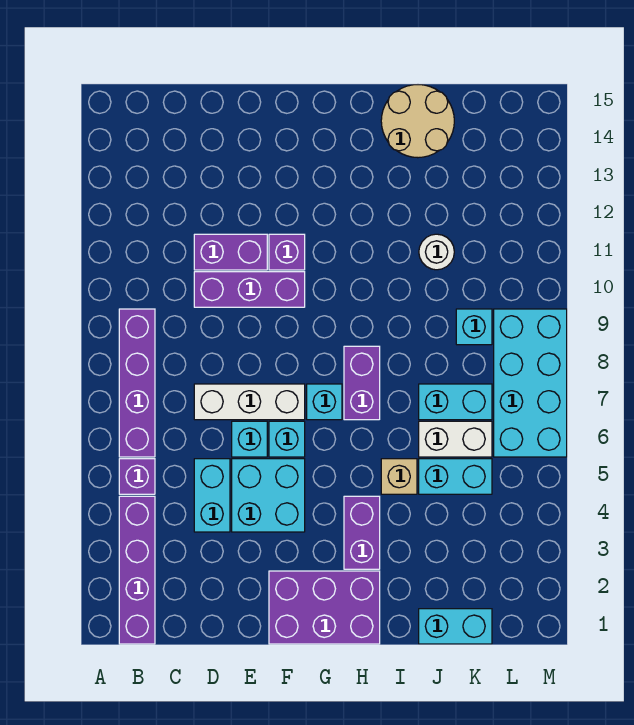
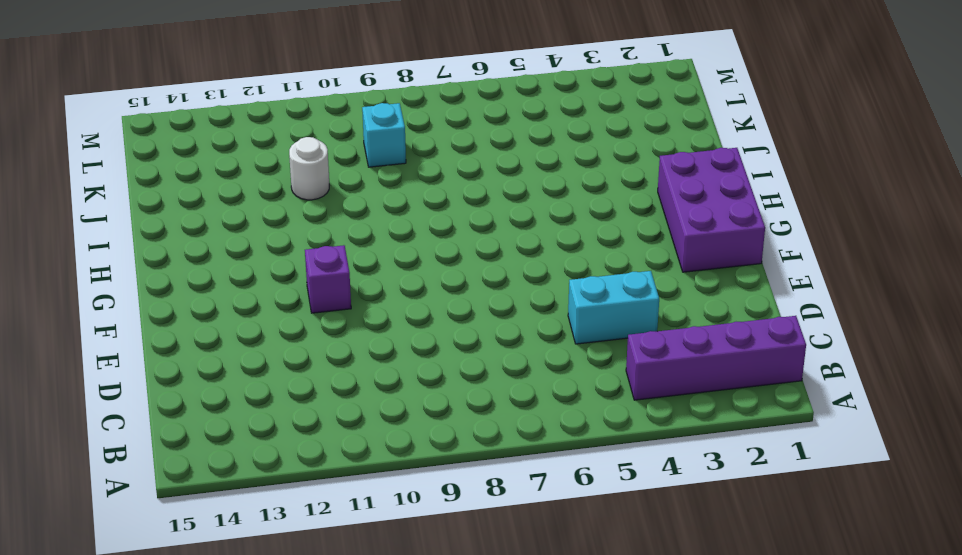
none -> purple brick B5 level 1
none -> purple brick B6:B9 level 1
none -> white brick D7:F7 level 1

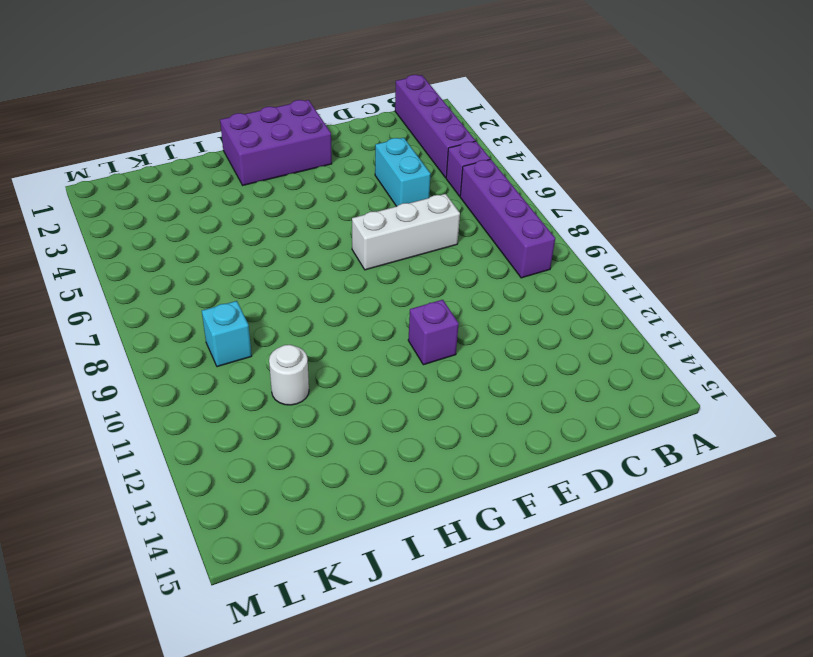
none -> purple brick D10:F10 level 1
none -> purple brick D11:E11 level 1
none -> cyan brick E4:F5 level 1

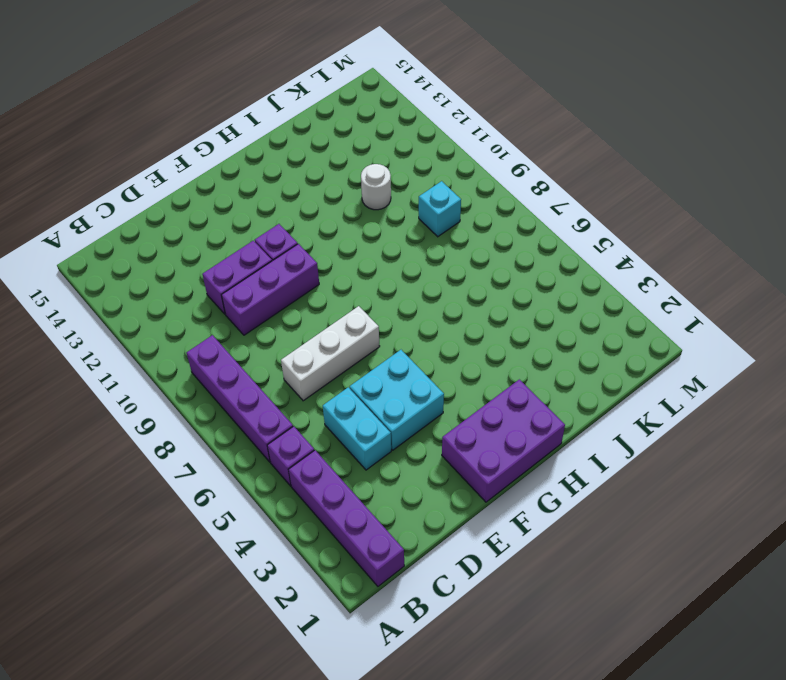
none -> cyan brick E6 level 1
none -> cyan brick F6 level 1
none -> cyan brick G7 level 1

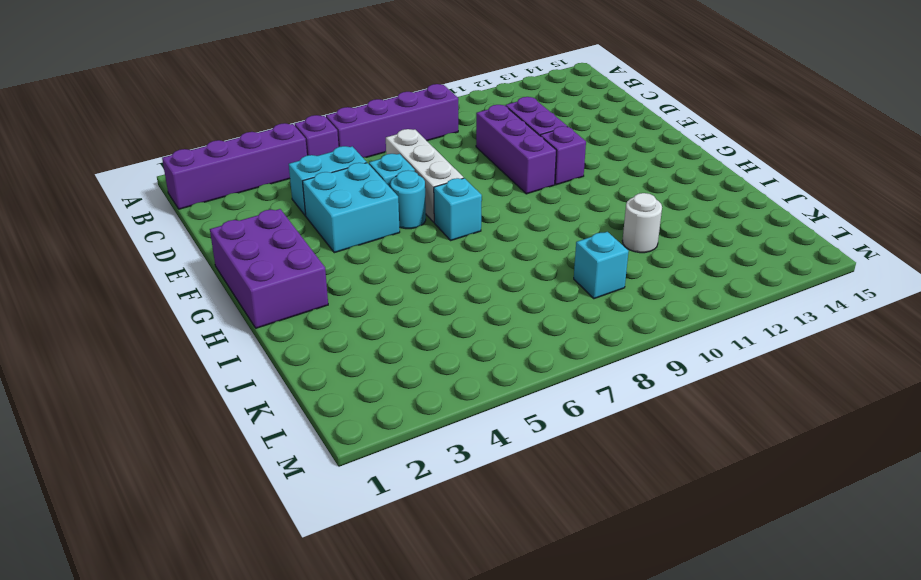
cyan round brick F6 level 1 -> cyan brick F6 level 1
none -> purple brick H3:H4 level 1
none -> purple brick H7:H8 level 1
none -> tan brick I5 level 1

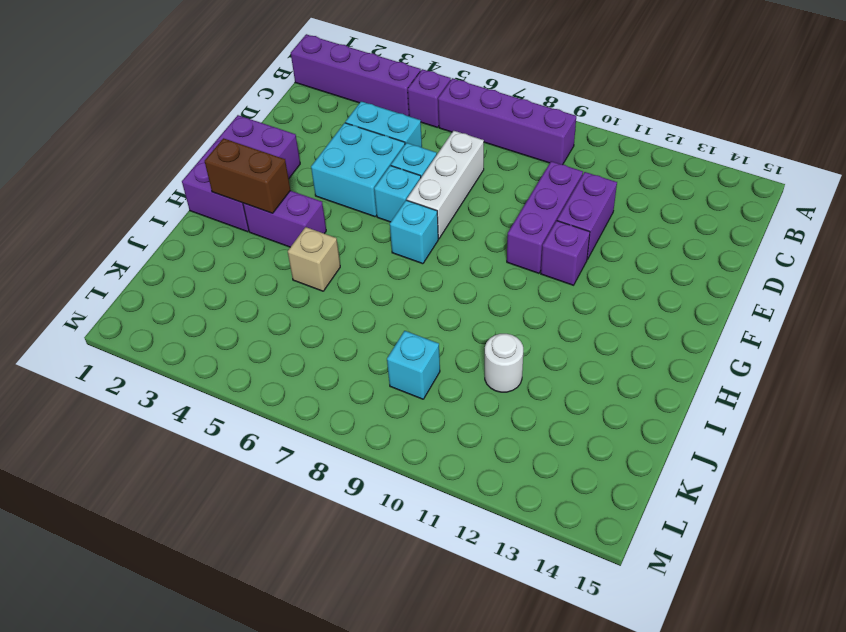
brown brick H2:H3 level 2 -> none
none -> purple brick H7:H8 level 1
none -> tan round brick I14:J15 level 1
none -> cyan brick J1:K1 level 1

